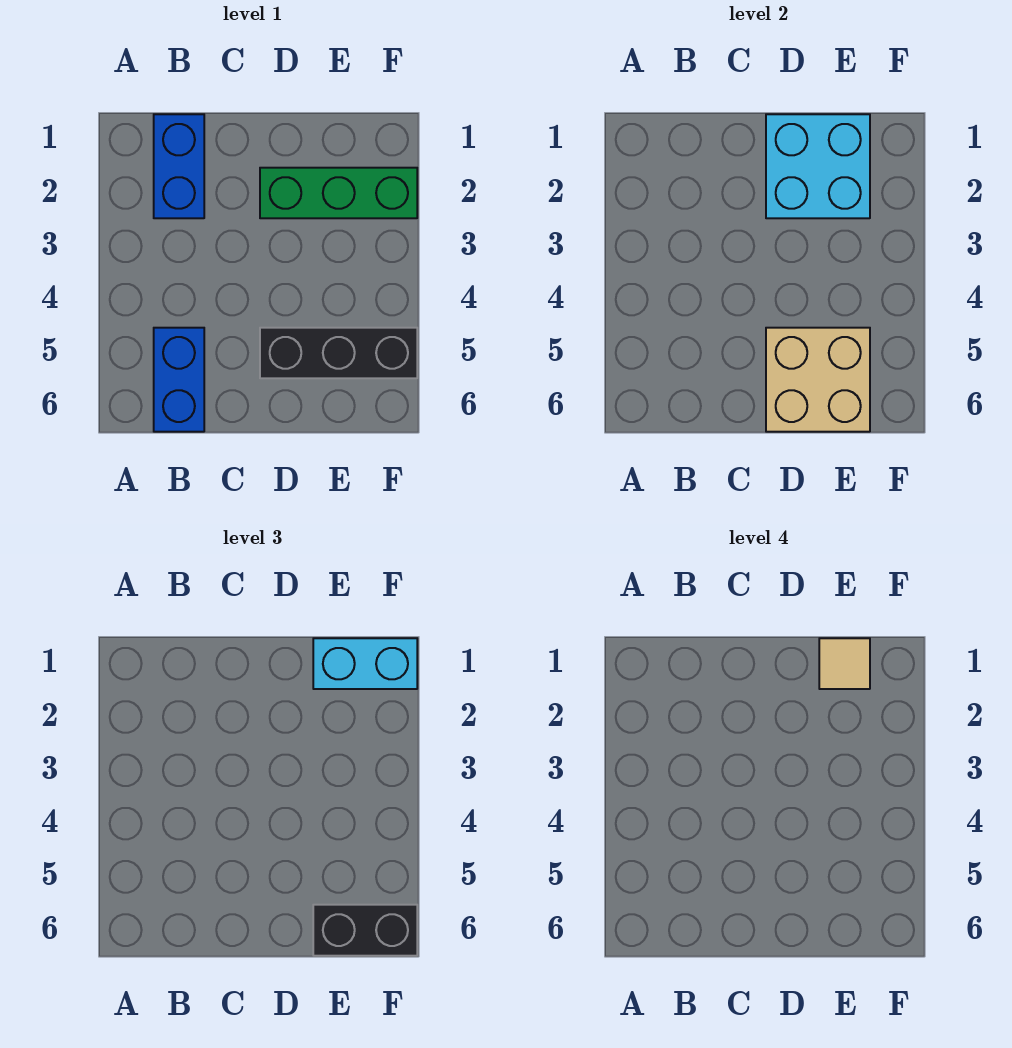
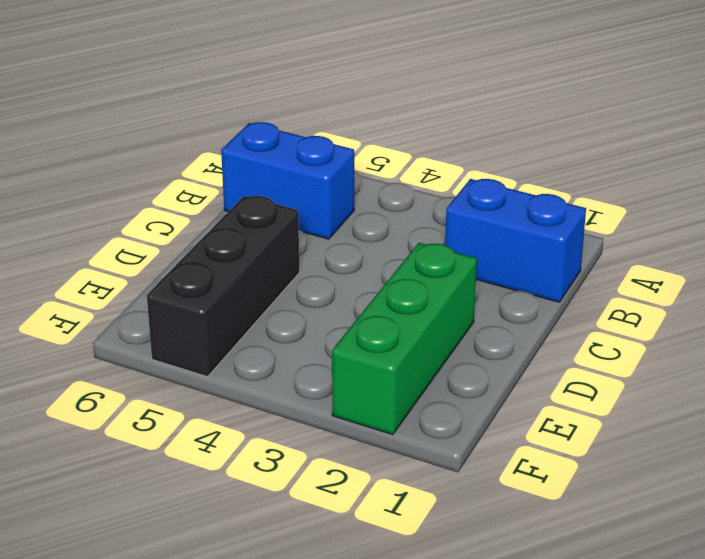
none -> cyan brick D1:E2 level 2
none -> tan brick D5:E6 level 2

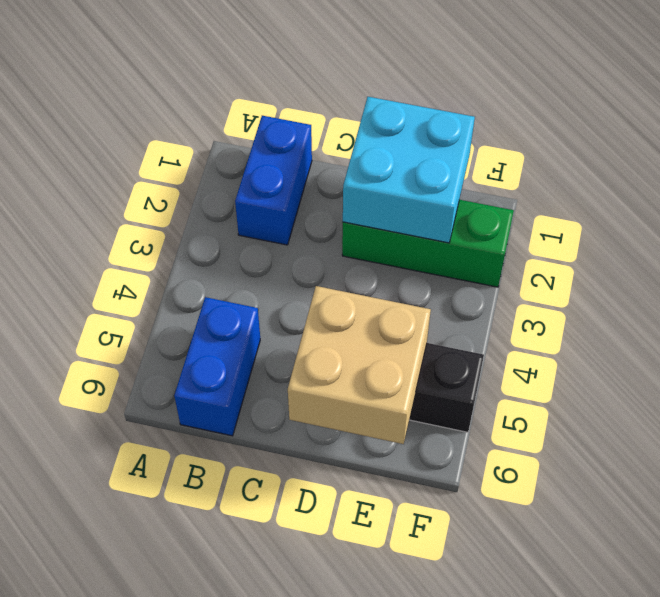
none -> cyan brick E1:F1 level 3
none -> black brick E6:F6 level 3

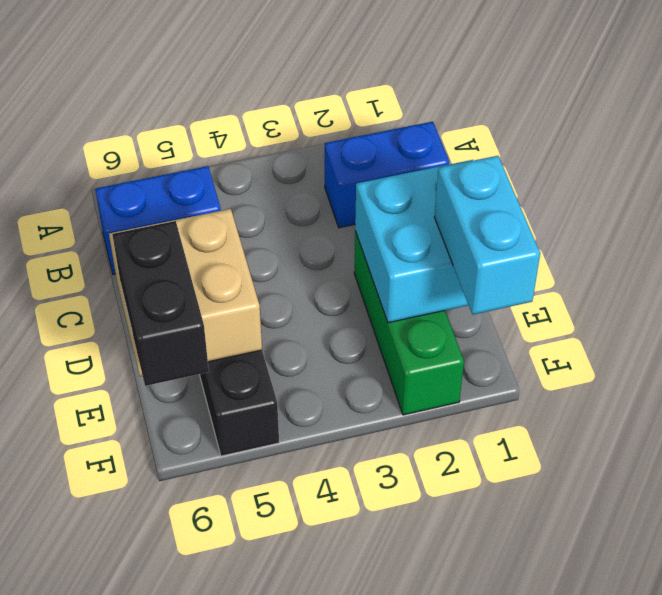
none -> tan tile E1 level 4

